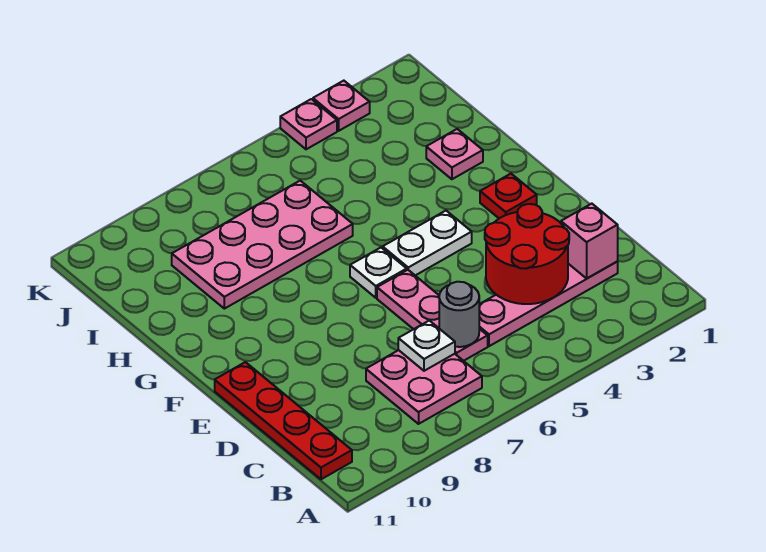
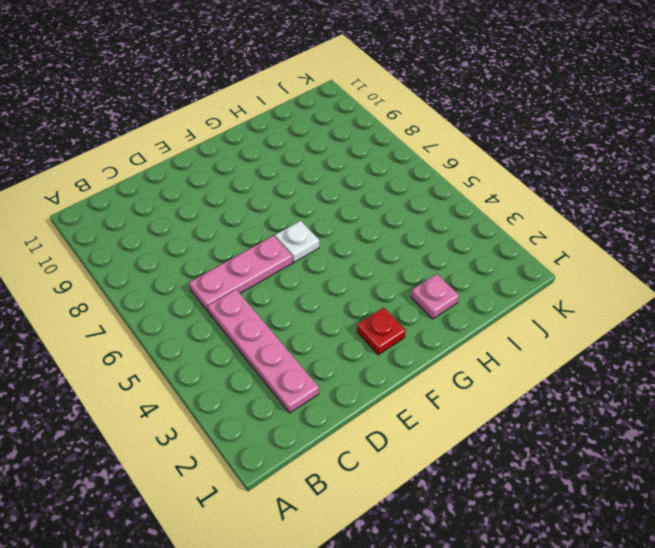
none -> pink plate B7:C8 level 1
none -> red plate B11:E11 level 1
none -> white plate F4:F5 level 1

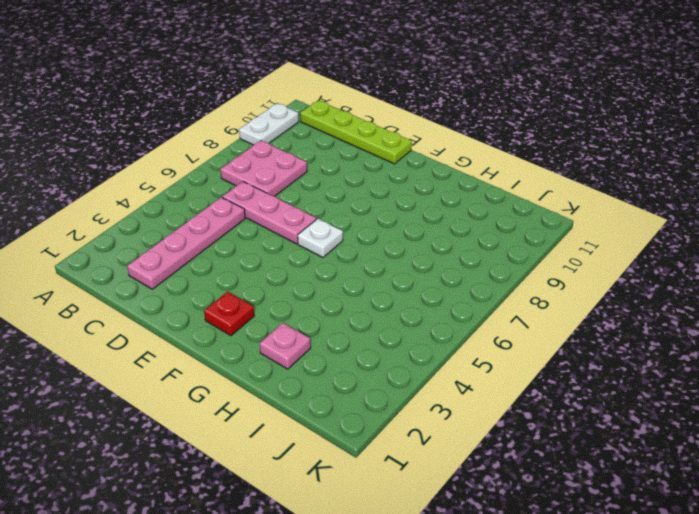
white plate A9:A10 level 1 -> white plate F4:F5 level 1
lime plate B11:E11 level 1 -> red plate B11:E11 level 1
none -> pink plate H6:I9 level 1
none -> pink plate K3 level 1
none -> pink plate K4 level 1

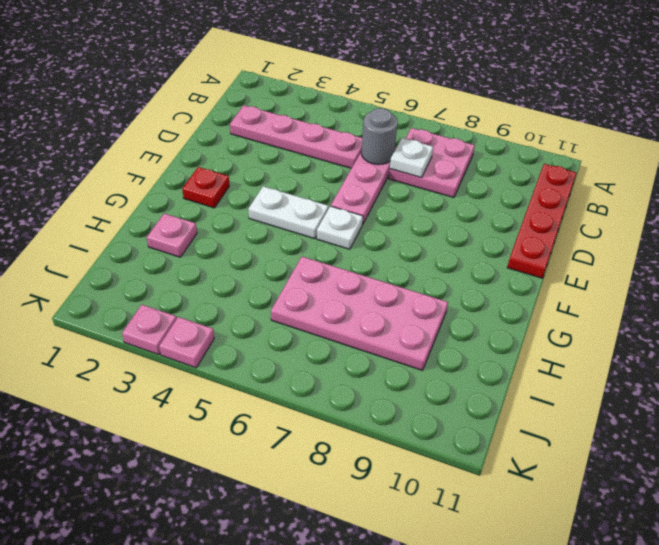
none -> pink brick C2 level 2
none -> red round brick C3:D4 level 2

